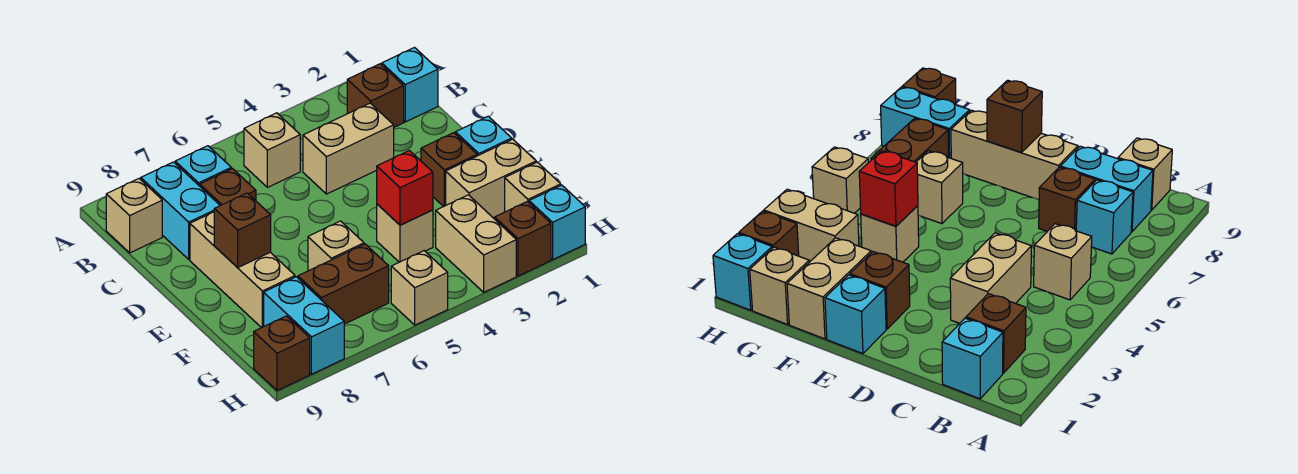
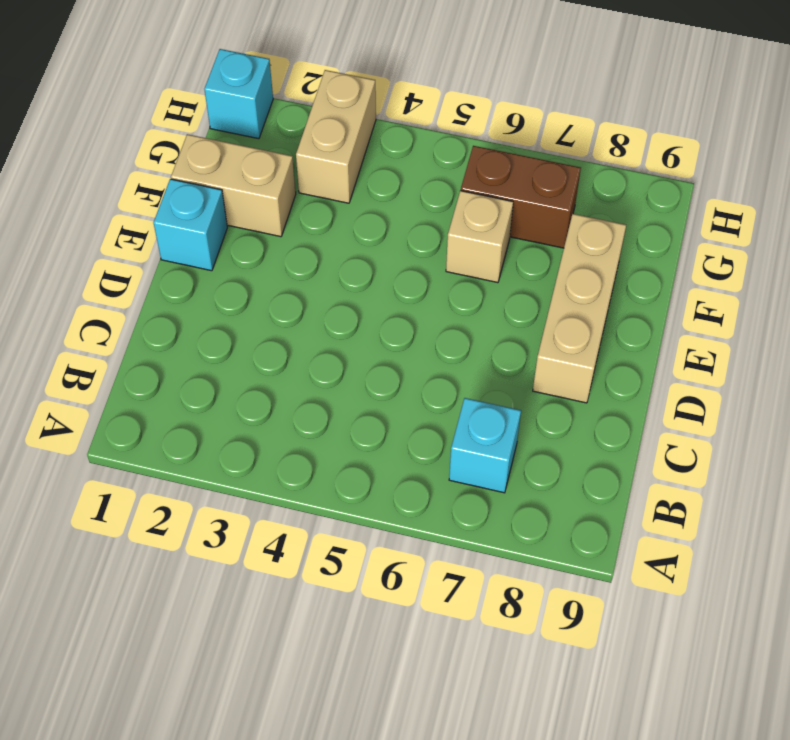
none -> cyan brick B1 level 1
none -> brown brick B2 level 1
none -> tan brick B5 level 1

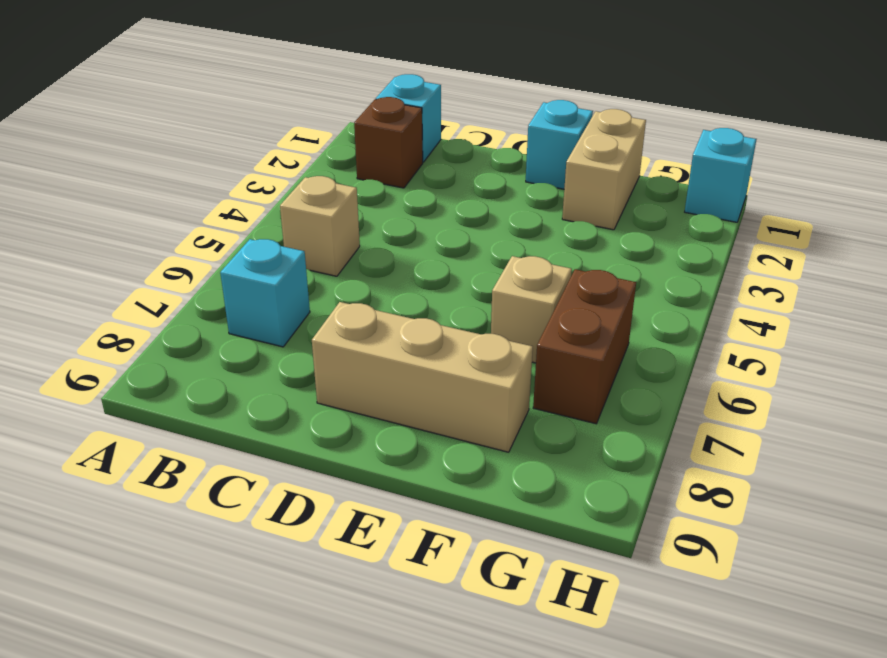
none -> cyan brick B8:C8 level 1
none -> tan brick B9 level 1
none -> tan brick C3:C4 level 1

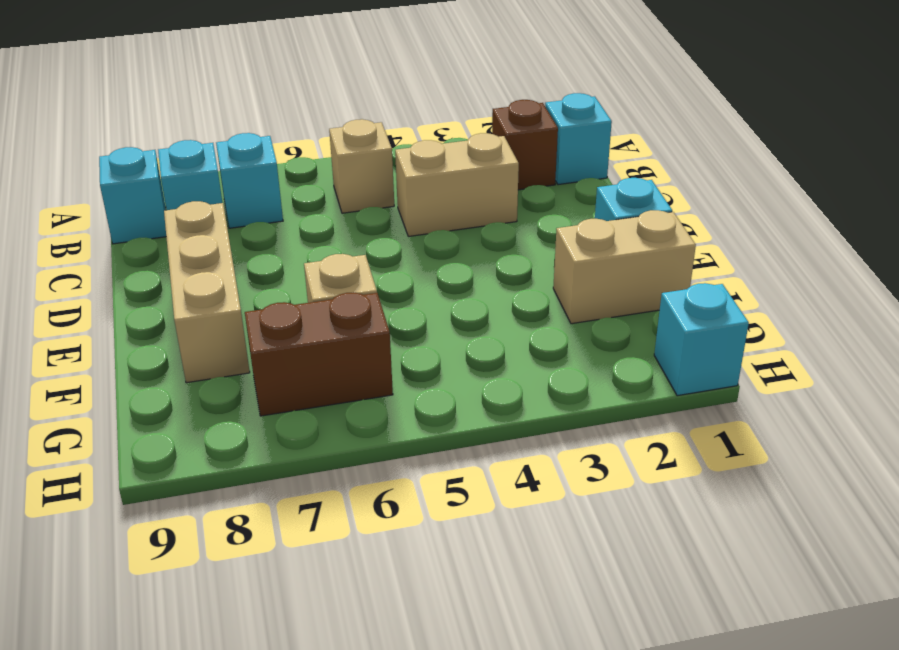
cyan brick B8 level 1 -> cyan brick B8:C8 level 1
cyan brick B9 level 1 -> tan brick B9 level 1
none -> brown brick C7 level 1
none -> brown brick E2 level 1
none -> tan brick F4 level 1

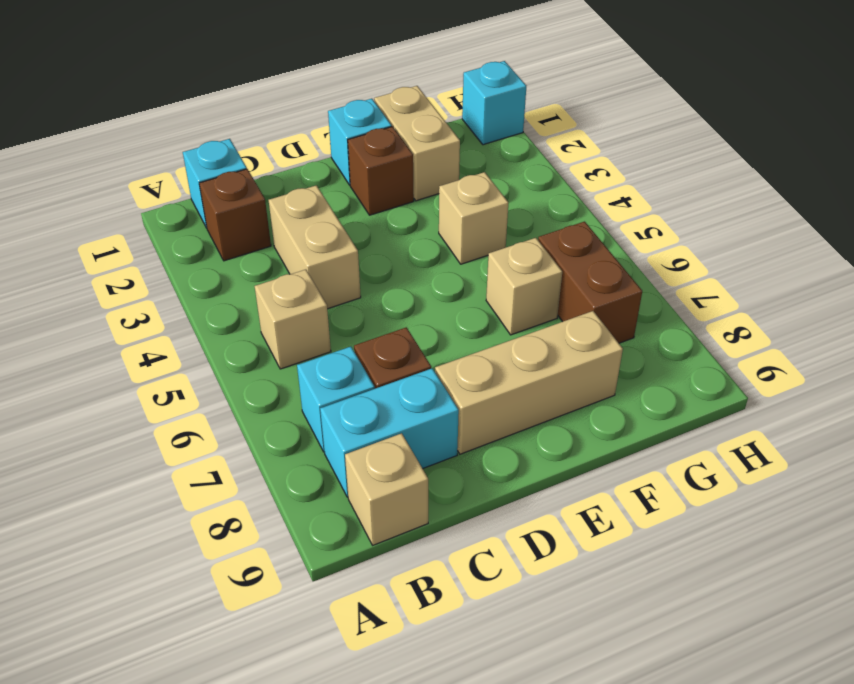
none -> tan brick G1 level 1
none -> tan brick G3:H3 level 1
none -> cyan brick G8:H8 level 1

